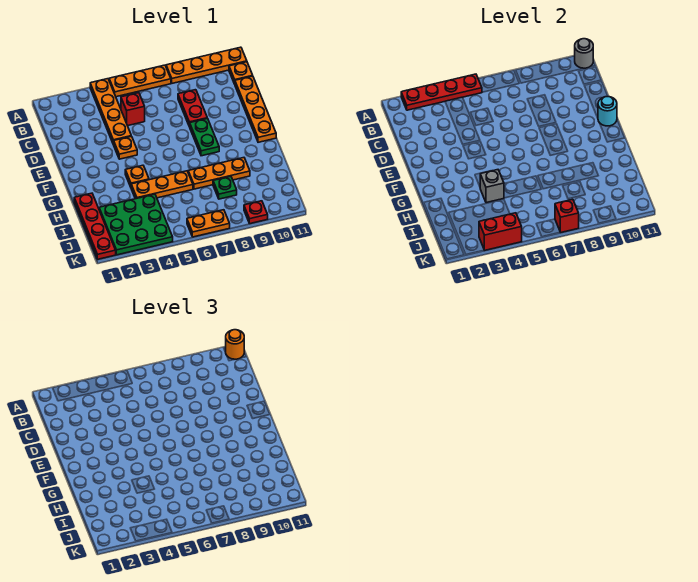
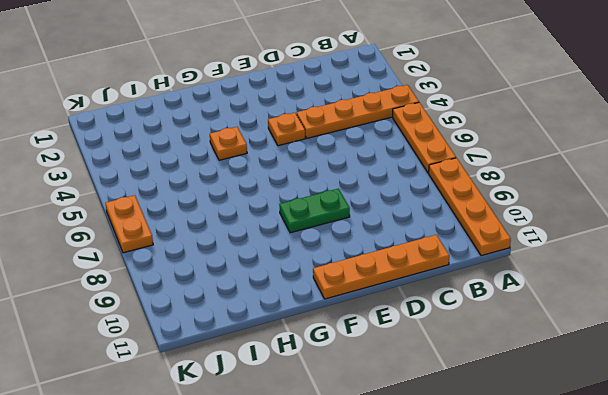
none -> orange plate B11 level 1
none -> red brick C5 level 1
none -> red plate C8:D8 level 1

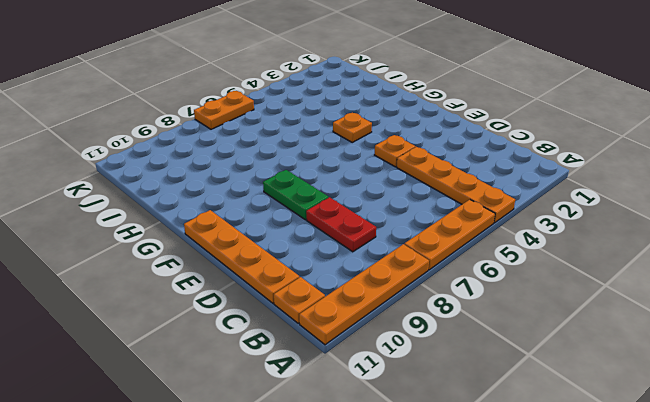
none -> red brick C5 level 1
none -> red plate H1:K1 level 1
none -> orange plate H4:H6 level 1

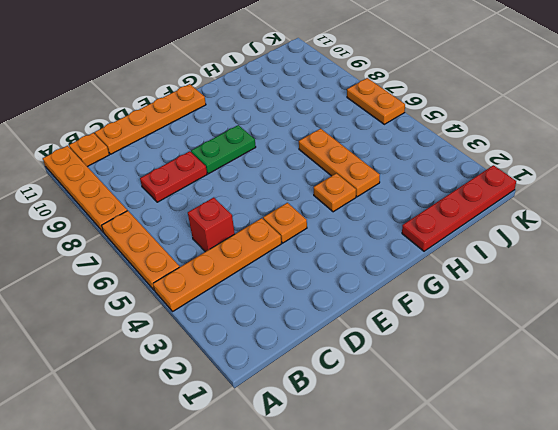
none -> orange plate H7:H9 level 1
none -> green plate I2:K4 level 1
none -> green plate I8 level 1

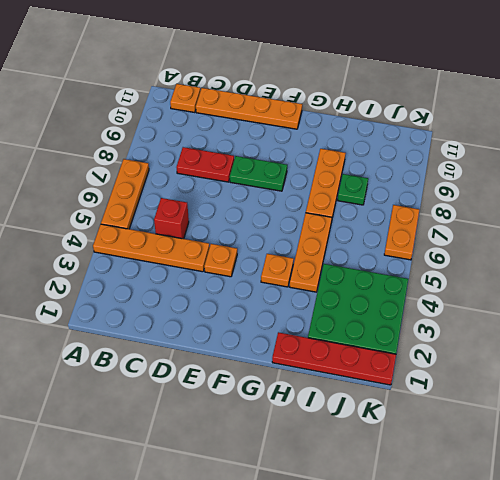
none -> orange plate A8:A11 level 1
none -> red plate K9 level 1
none -> red plate A2:A5 level 2

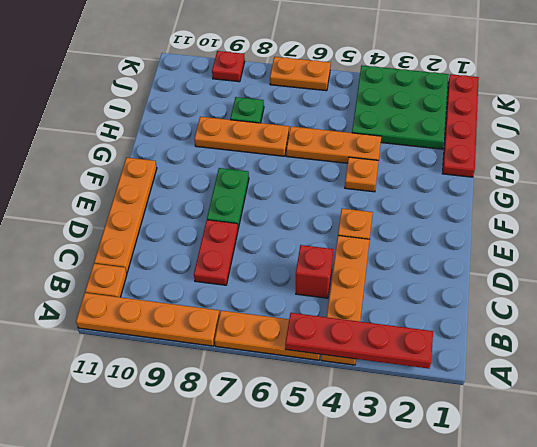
none -> grey round brick A11 level 2
none -> cyan round brick E11 level 2
none -> grey brick H4 level 2

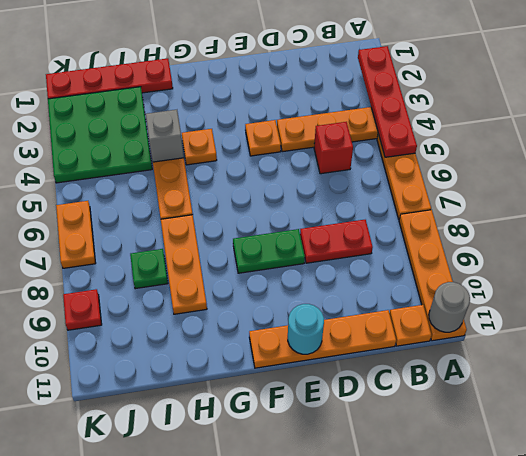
none -> red brick K3:K4 level 2
none -> red brick K7 level 2
none -> orange round brick A11 level 3

